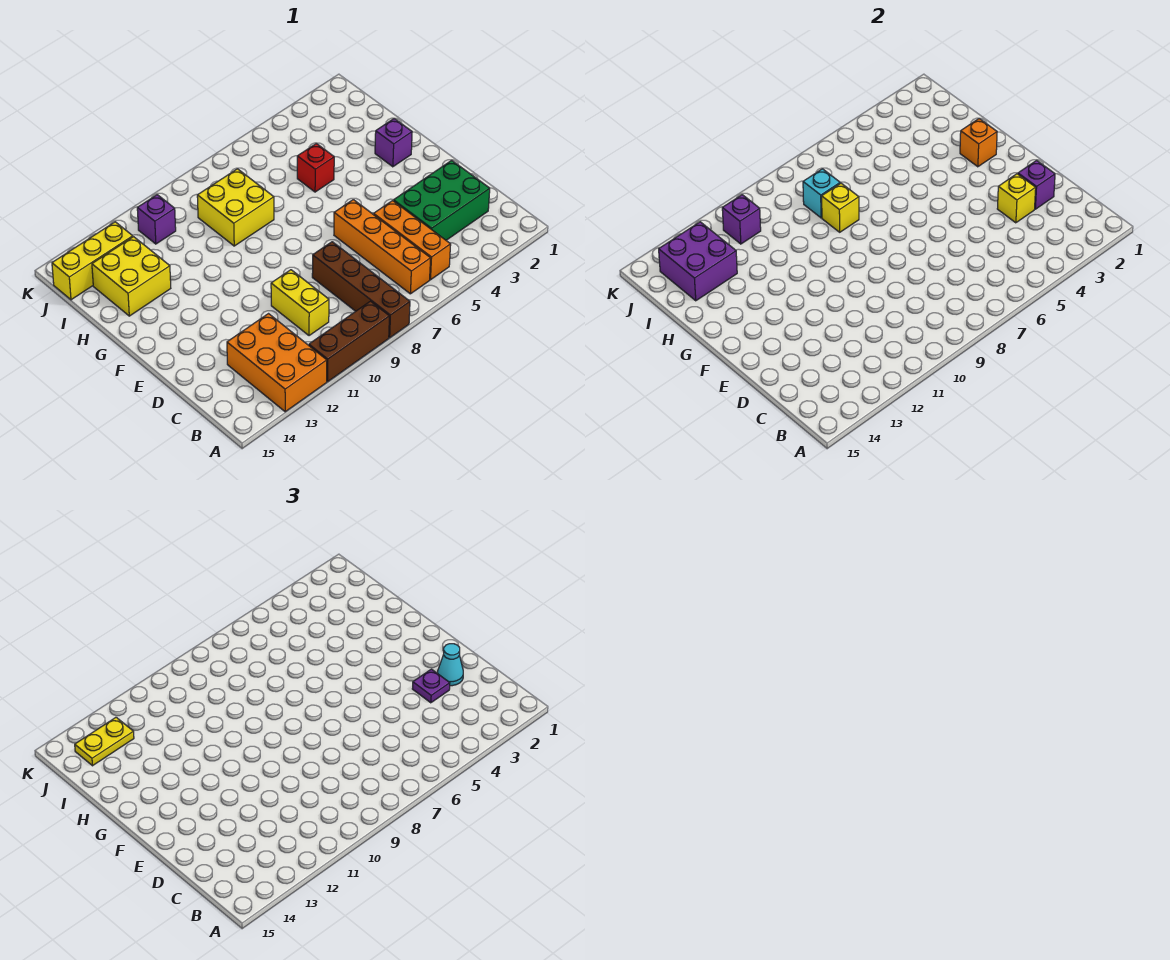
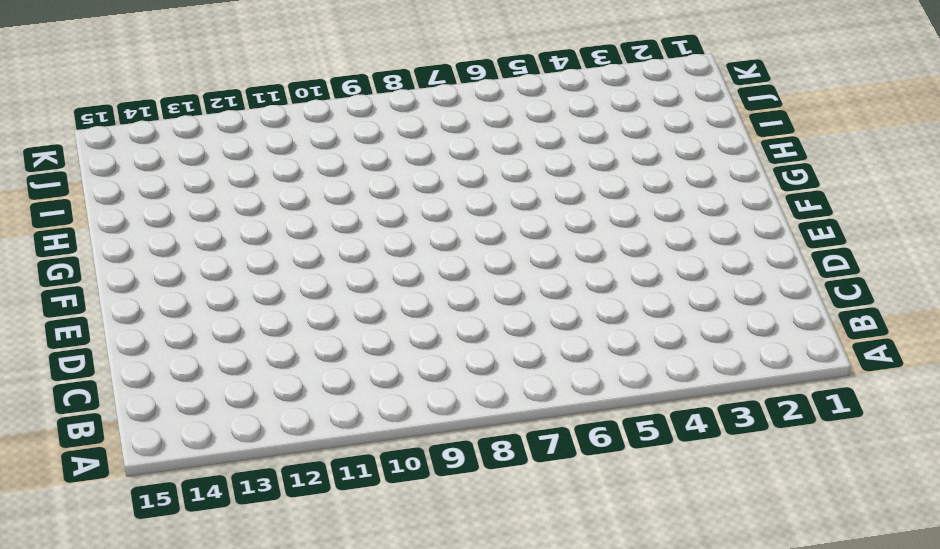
none -> brown brick A8:D8 level 1
none -> brown brick A9:A11 level 1
none -> orange brick A12:C13 level 1

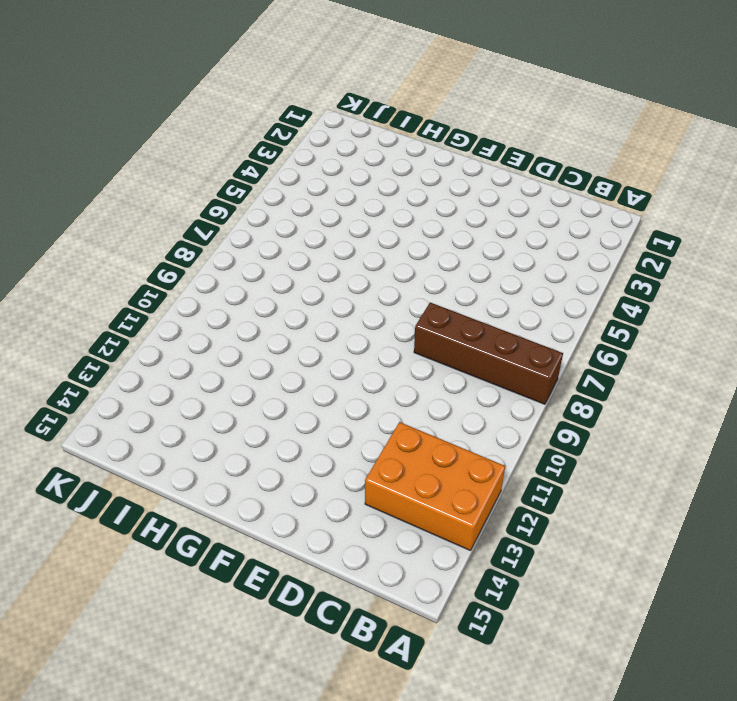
none -> brown brick A9:A11 level 1
none -> orange brick B5:D5 level 1
none -> orange brick B6:E6 level 1

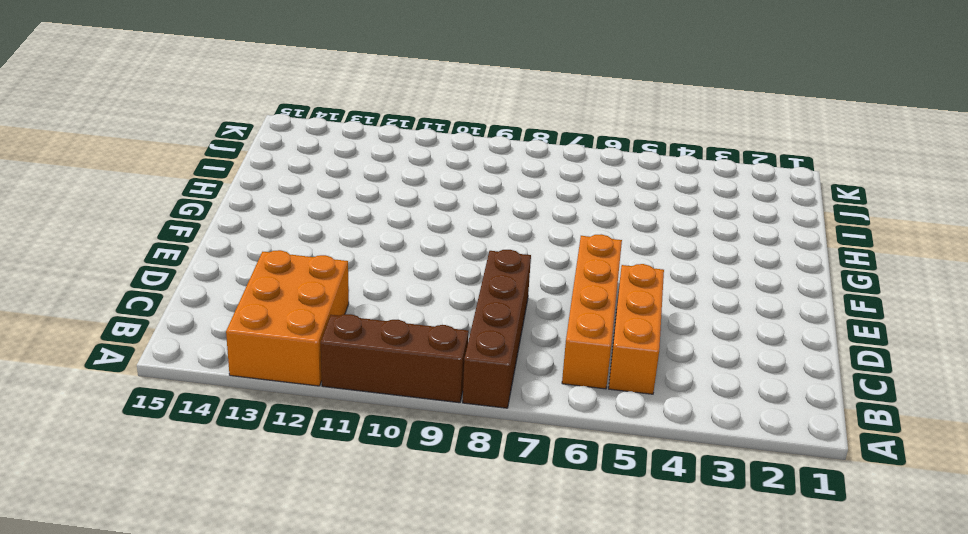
none -> green brick C2:D4 level 1
none -> yellow brick C10:D10 level 1
none -> purple brick G2 level 1

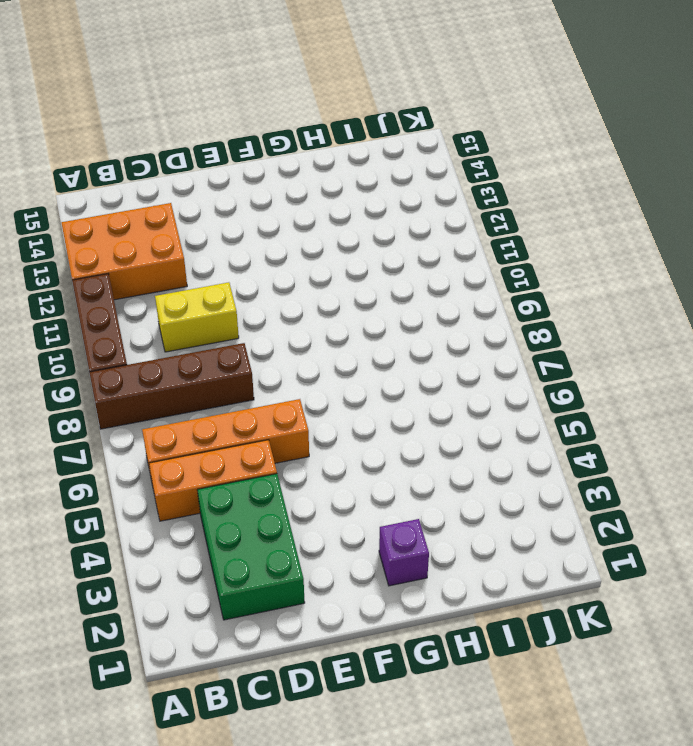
none -> red brick H5 level 1
none -> yellow brick H8:I9 level 1
none -> yellow brick H13:I14 level 1

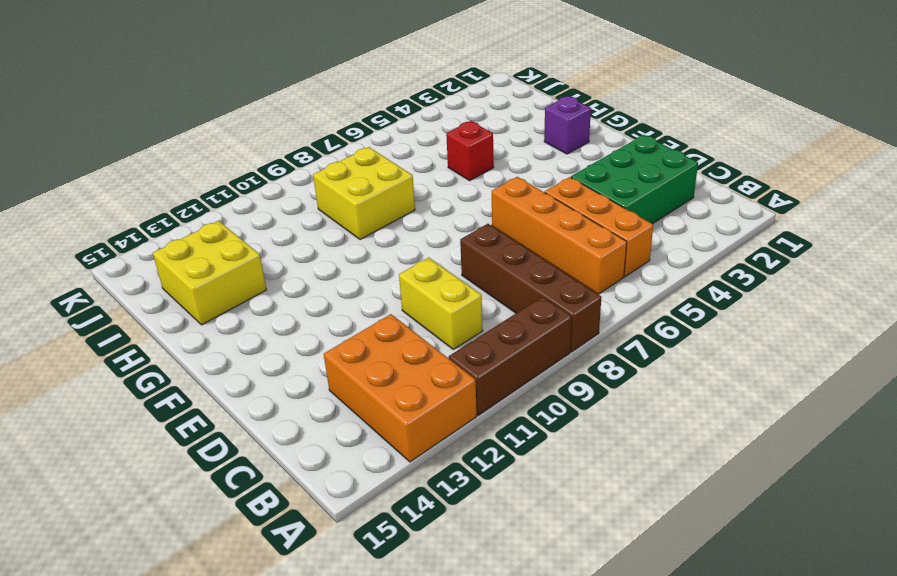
none -> purple brick J11 level 1
none -> yellow brick J13:J15 level 1
none -> purple brick D2 level 2

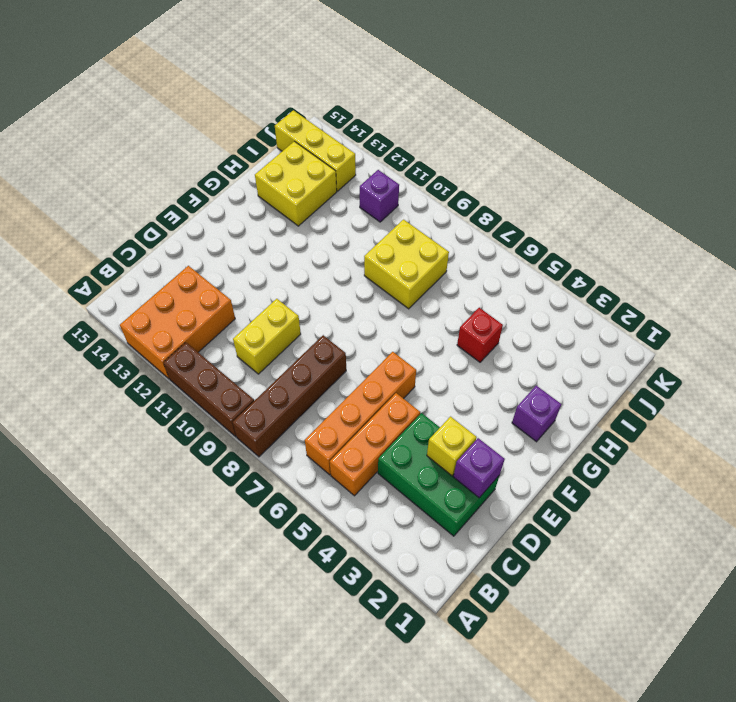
none -> orange brick G2 level 2
none -> yellow brick H8 level 2
none -> cyan brick I8 level 2

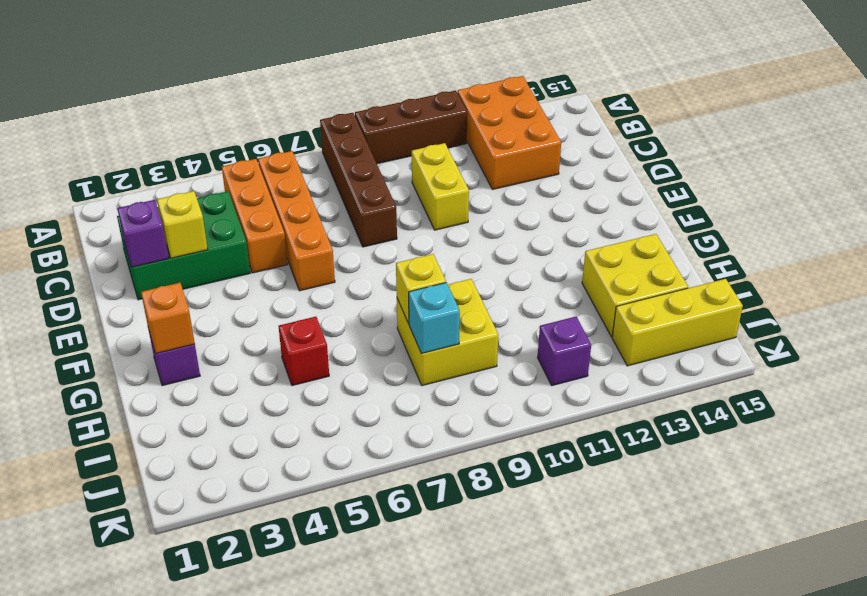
none -> purple brick I13:J14 level 2
none -> purple brick J11 level 2
none -> cyan cone D2 level 3

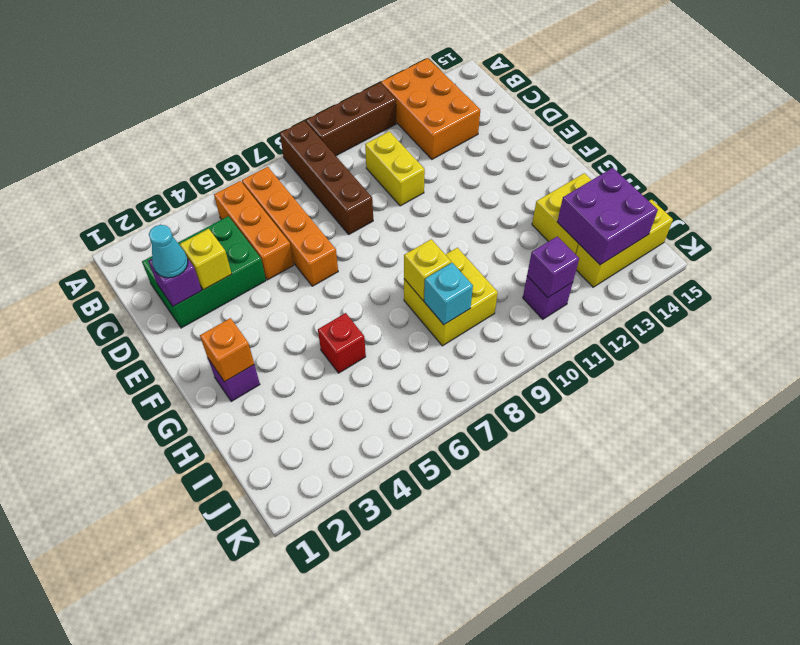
none -> purple plate D3 level 3
none -> yellow plate J13:J14 level 3

